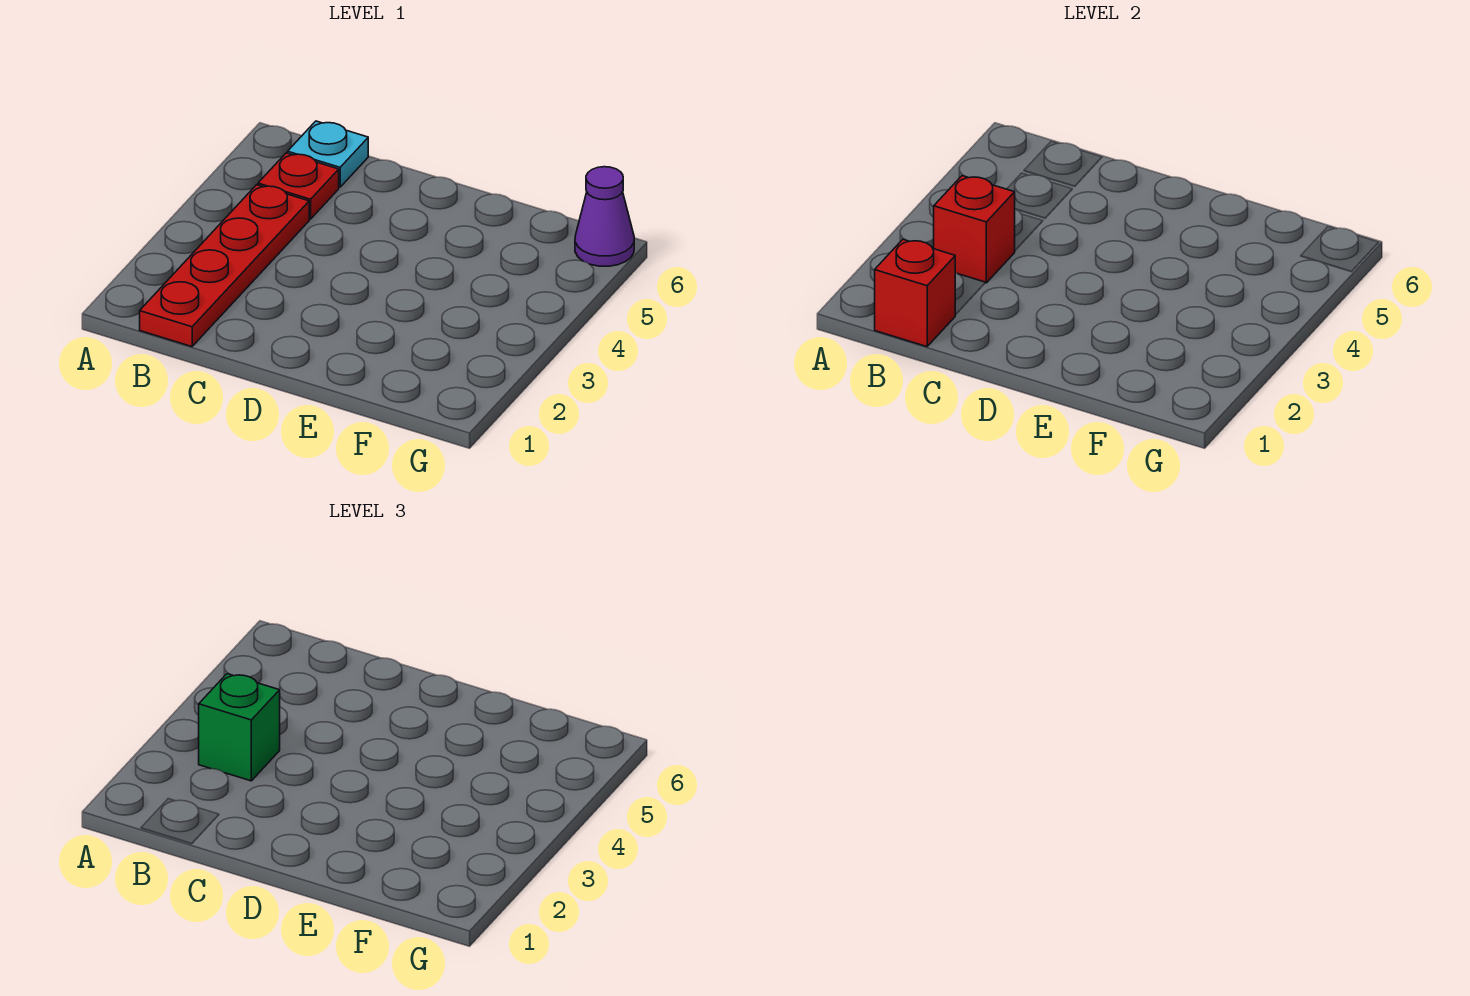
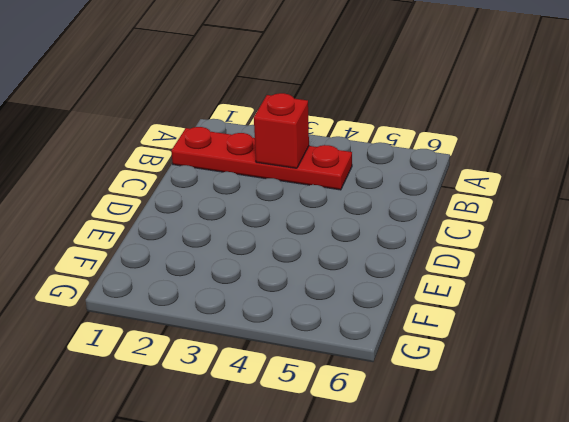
none -> red plate B5 level 1
none -> cyan plate B6 level 1

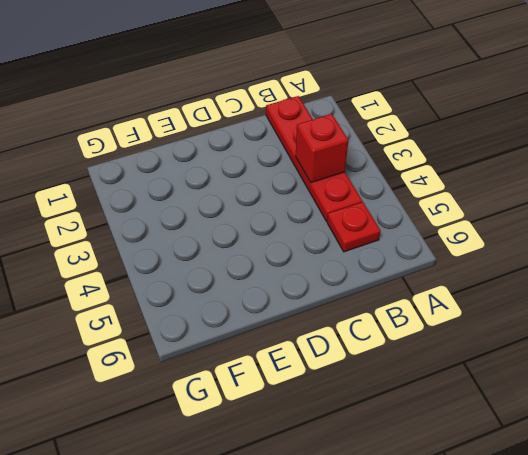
none -> cyan plate B6 level 1
none -> purple cone G6 level 1

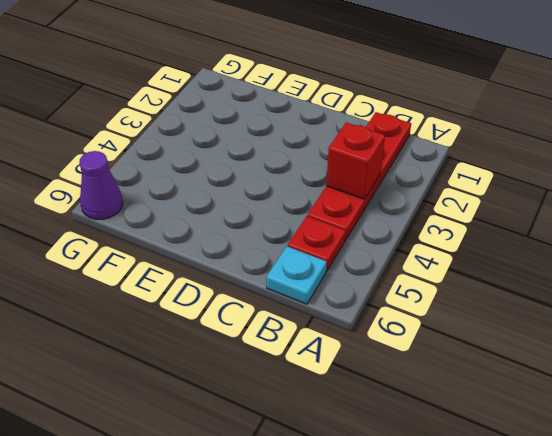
none -> red brick B1 level 2
none -> green brick B3 level 3

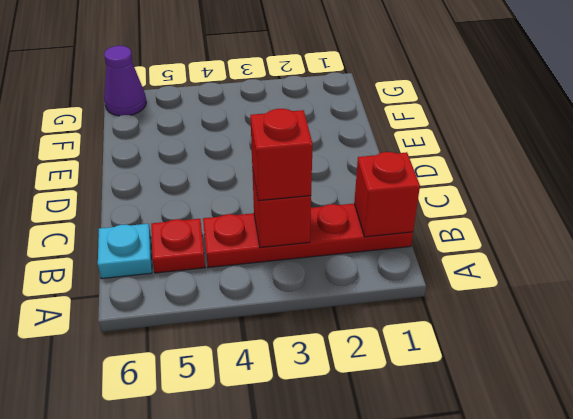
red brick B3 level 3 -> green brick B3 level 3

